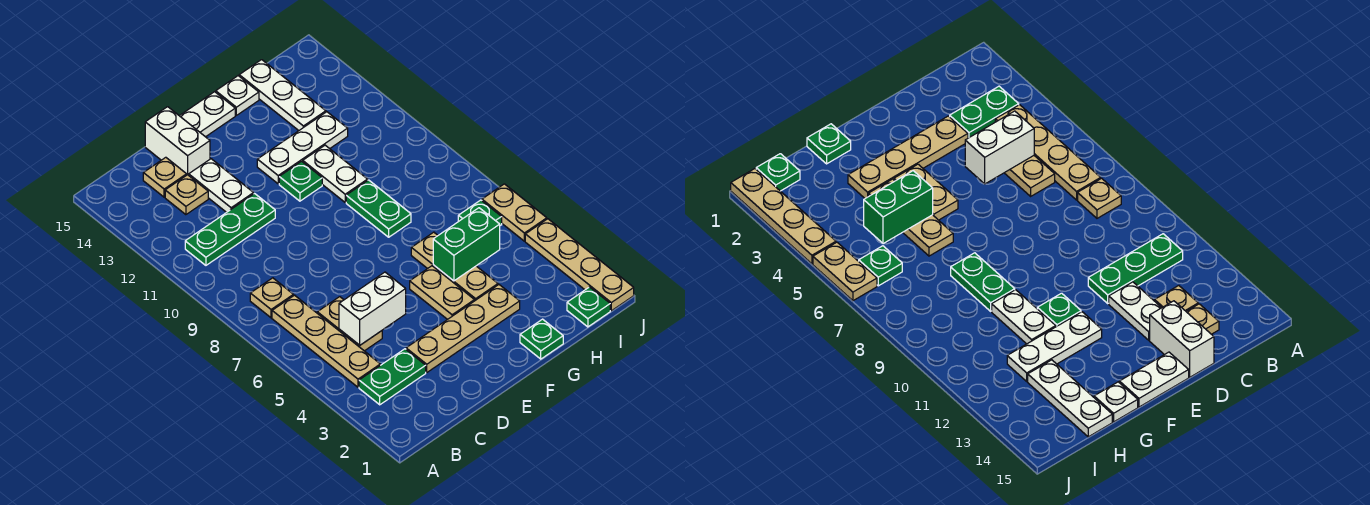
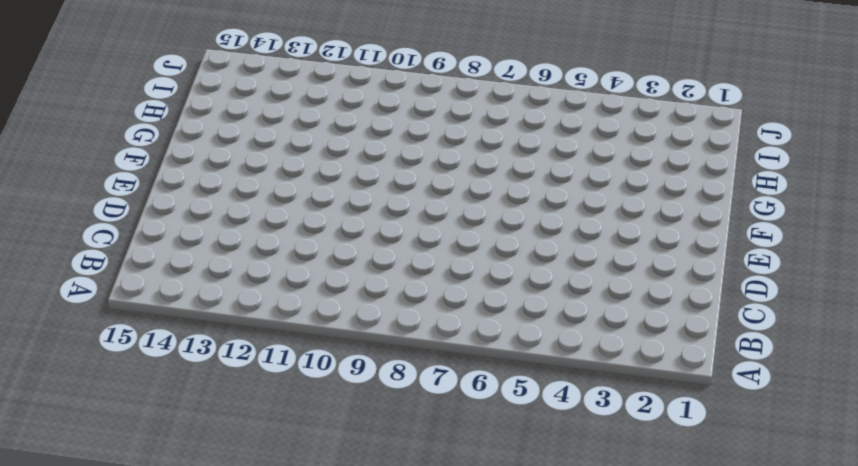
none -> green plate B3:C3 level 1
none -> tan plate B4:B7 level 1
none -> tan plate B8 level 1

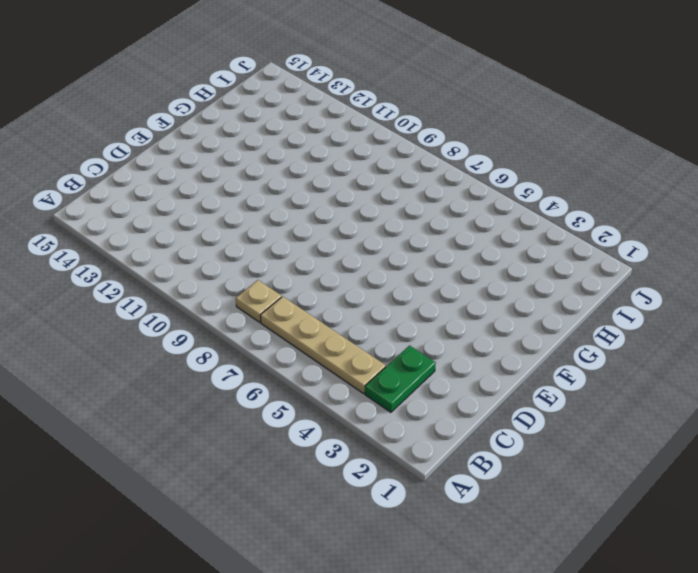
none -> green plate B11:D11 level 1
none -> tan plate C5:C6 level 1
none -> tan plate C13 level 1

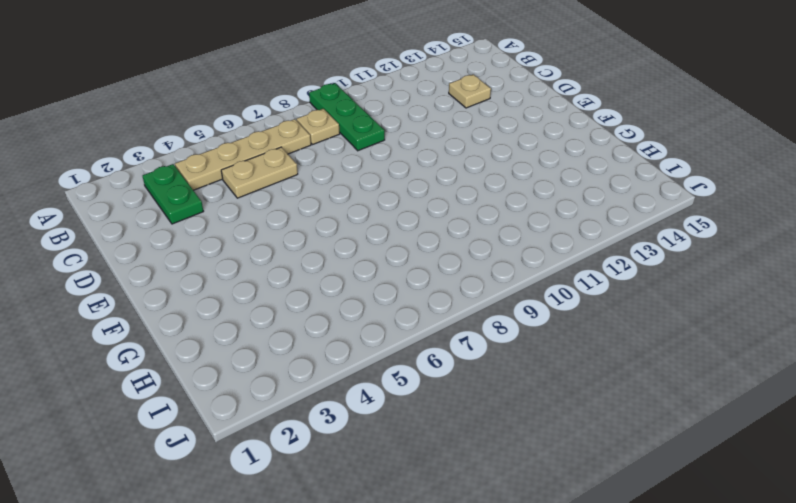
green plate A9:C9 level 1 -> green plate B11:D11 level 1
none -> tan plate C14 level 1
none -> tan plate D3:G3 level 1
none -> white plate D12:D13 level 1

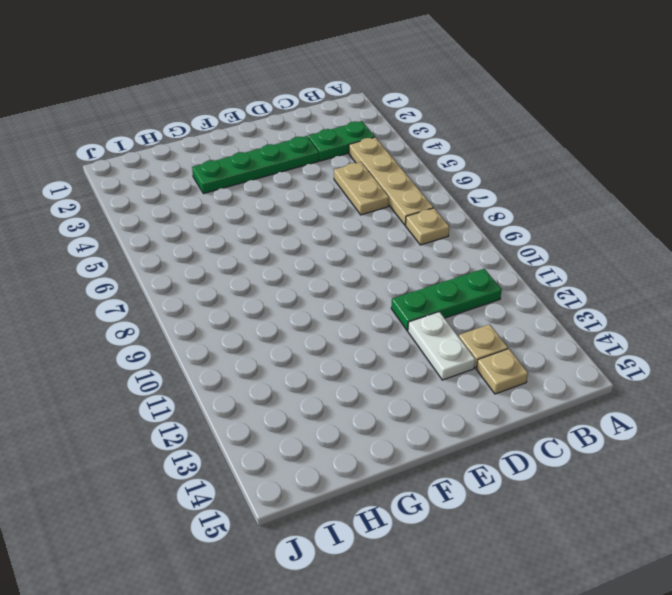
green plate D3:G3 level 1 -> tan plate D3:G3 level 1
none -> white brick D14:D15 level 1
none -> white plate E15:F15 level 1
none -> tan plate F4:F5 level 1

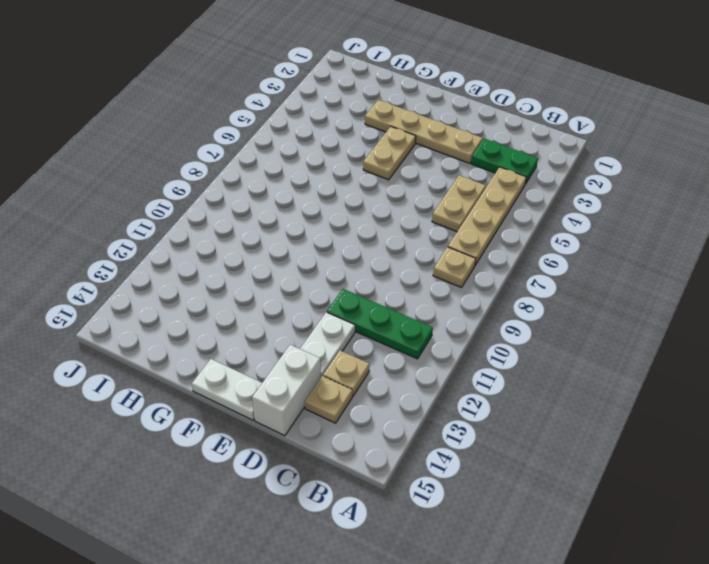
none -> green plate F11 level 1
none -> white plate F12:H12 level 1
none -> green plate G1 level 1

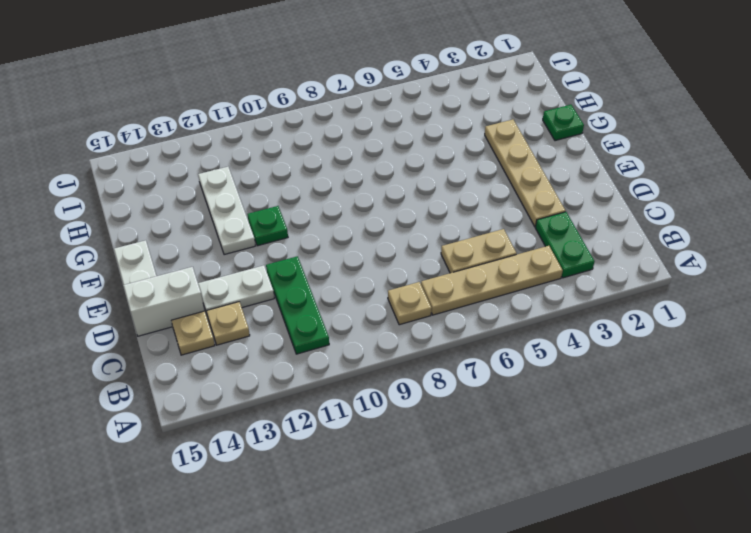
none -> tan plate F4:F5 level 1
none -> tan plate G4:G6 level 1
none -> green plate G8:G9 level 1

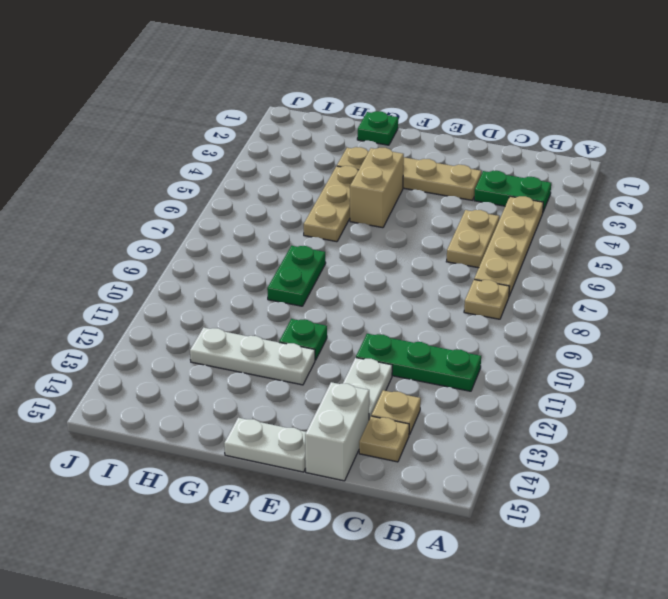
tan brick F4:F5 level 1 -> tan plate F4:F5 level 1
none -> white plate G10:G11 level 1
none -> white plate G15 level 1
none -> white plate H13:H15 level 1

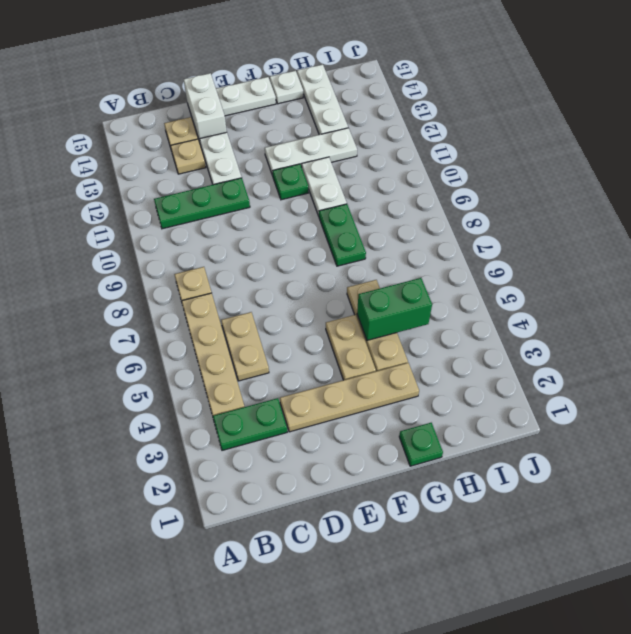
none -> green plate I1 level 1
none -> green plate I6 level 1
none -> tan plate J1:J4 level 1

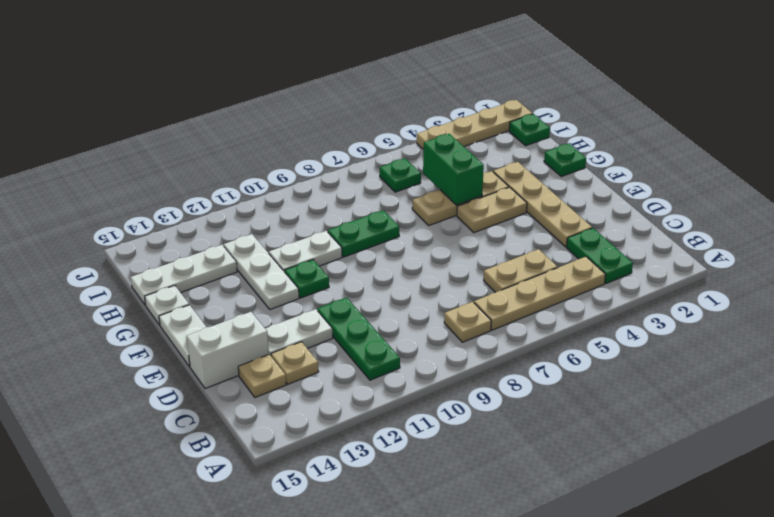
none -> tan plate J5:J6 level 1
none -> white brick C5:D5 level 2

